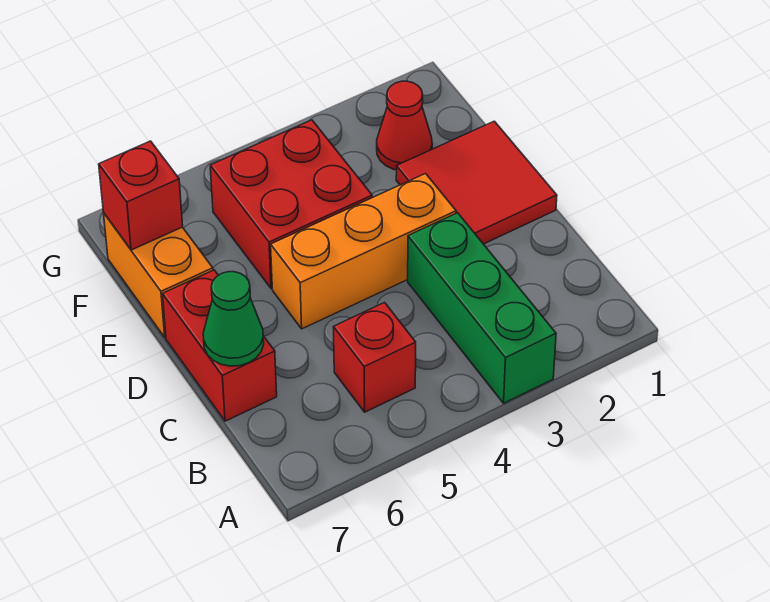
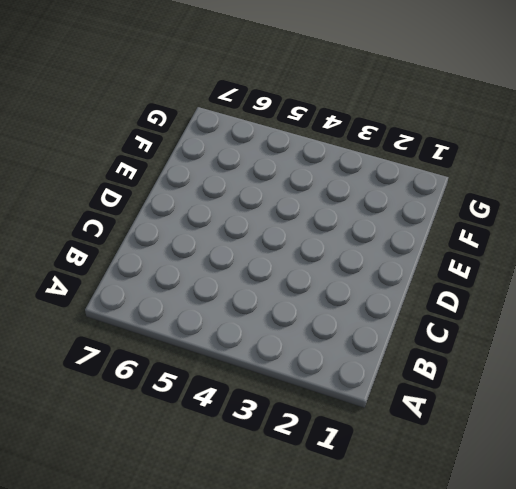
none -> green brick A3:C3 level 1
none -> red brick B5 level 1

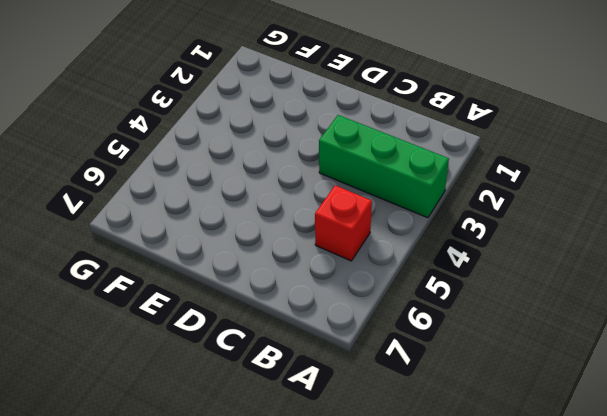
none -> red brick C7:D7 level 1
none -> red tile D1:E2 level 1

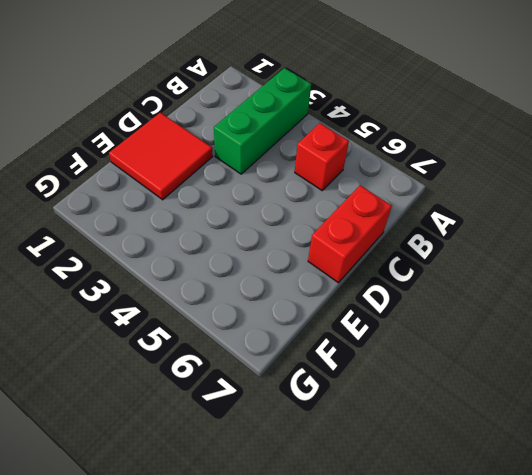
none -> orange brick D3:D5 level 1
none -> red brick E4:F5 level 1

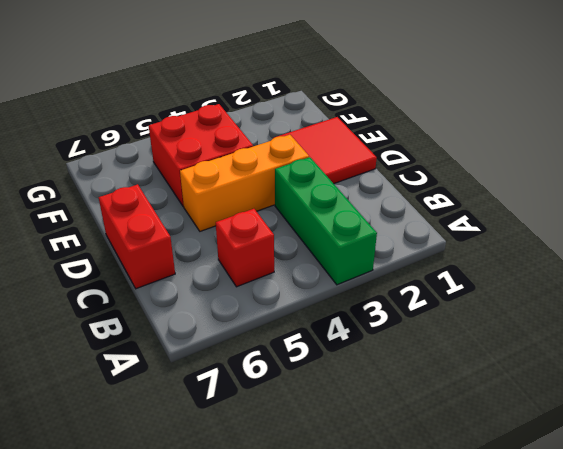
none -> orange brick E7:F7 level 1
none -> red cone F2 level 1

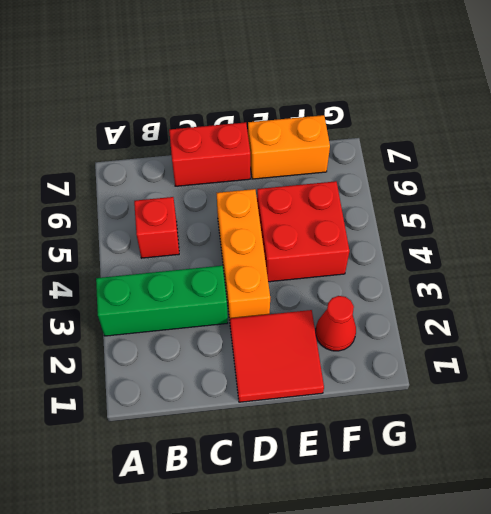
none -> green cone C7 level 2
none -> red brick F7 level 2

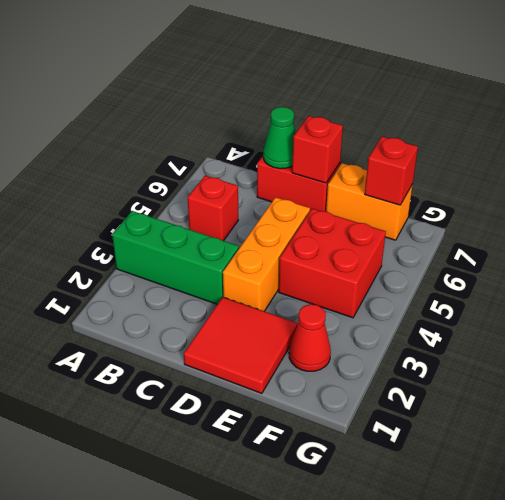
red brick D7 level 2 -> none

